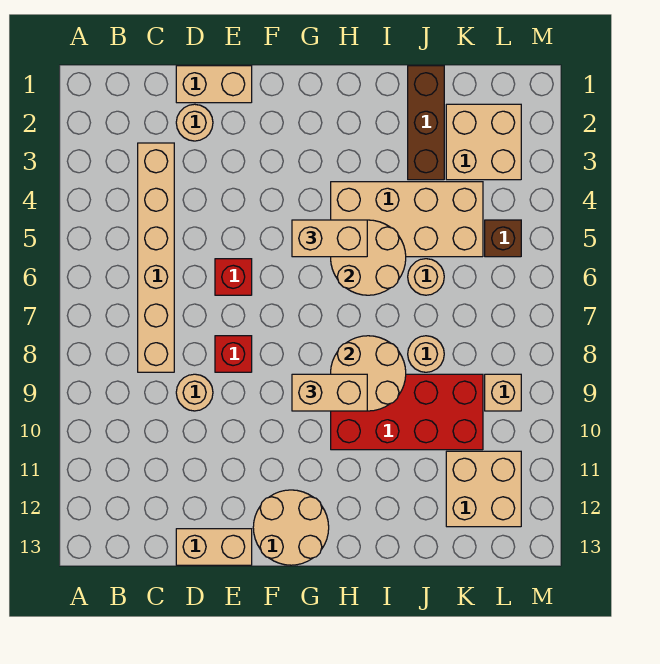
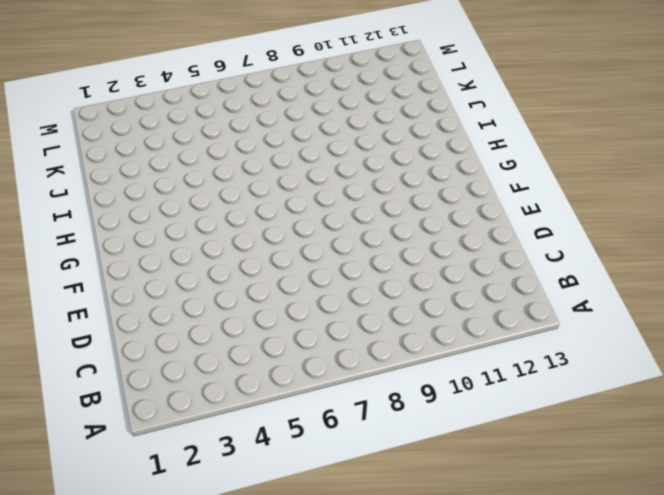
none -> tan brick C3:C8 level 1
none -> tan brick D1:E1 level 1
none -> tan round brick D2 level 1

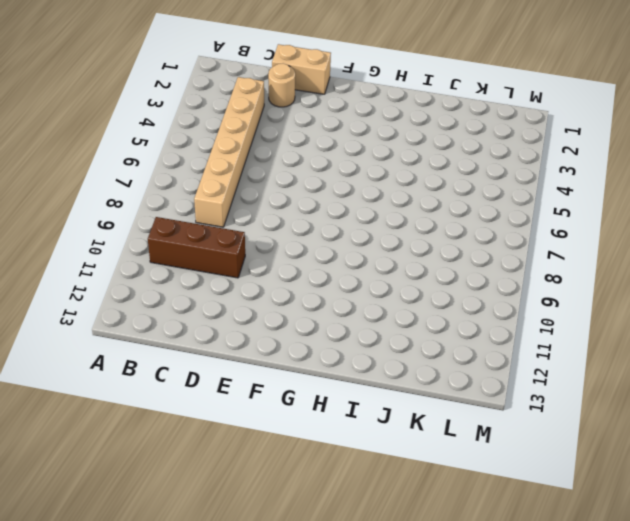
brown brick B10:D10 level 1 -> brown brick J1:J3 level 1
none -> tan round brick D9 level 1
none -> tan brick D13:E13 level 1
none -> red brick E6 level 1

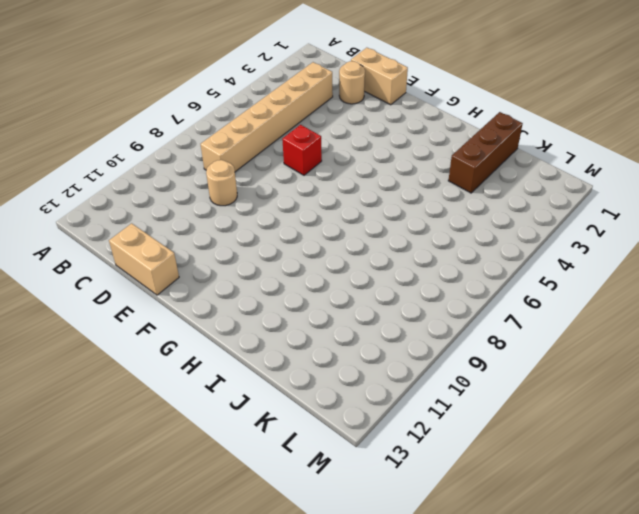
none -> red brick E8 level 1
none -> tan round brick F12:G13 level 1
none -> tan brick H4:K5 level 1

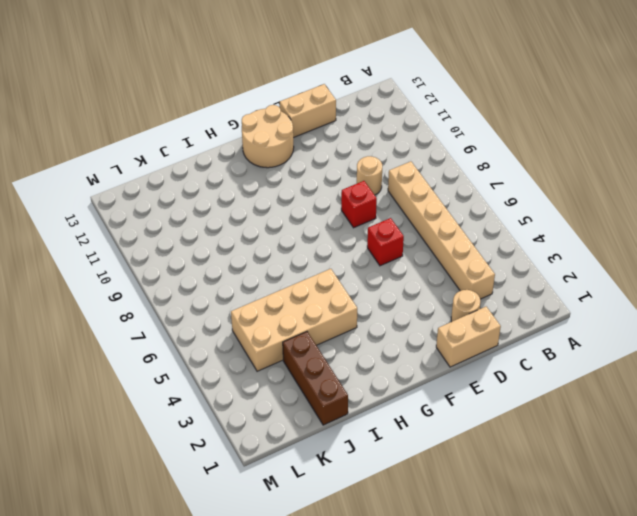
none -> red brick H9:K10 level 1
none -> tan round brick J6 level 1
none -> tan round brick J8 level 1

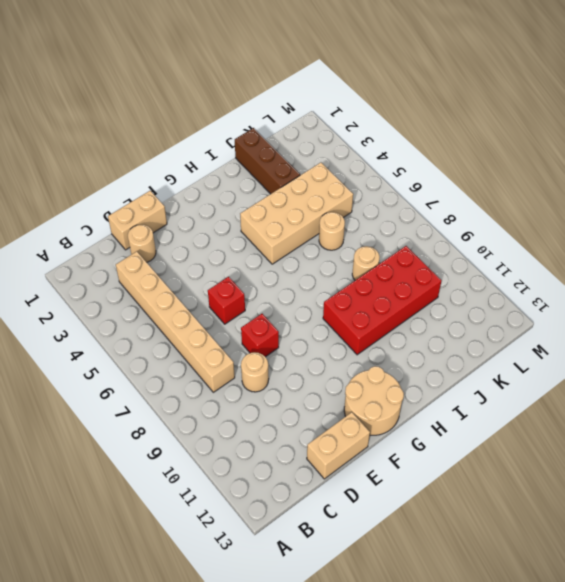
none -> tan brick K2:L3 level 1
none -> tan brick K11:L12 level 1
none -> brown brick L5 level 1

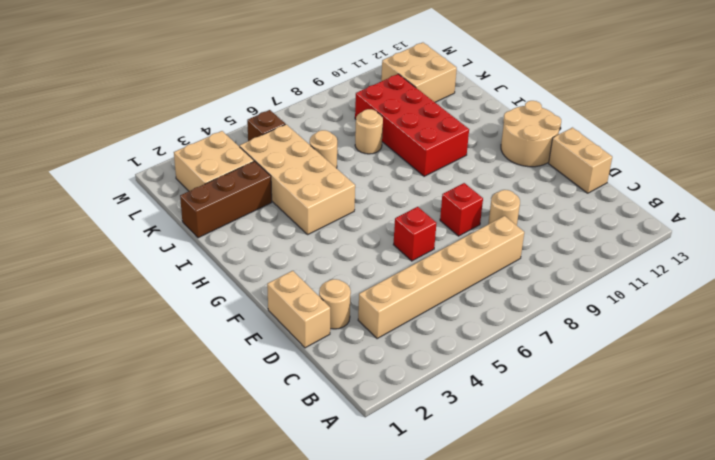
none -> tan brick L9 level 1
none -> tan round brick H5:I6 level 2
none -> tan round brick H8:I9 level 2

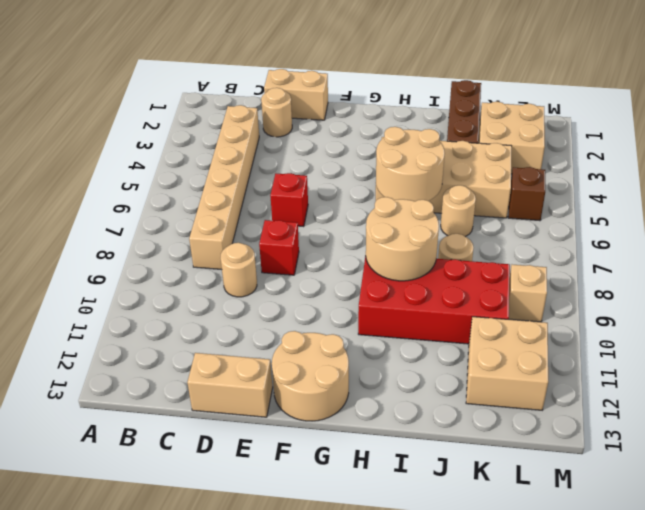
none -> tan brick G5:H5 level 3
none -> tan brick G9:H9 level 3

